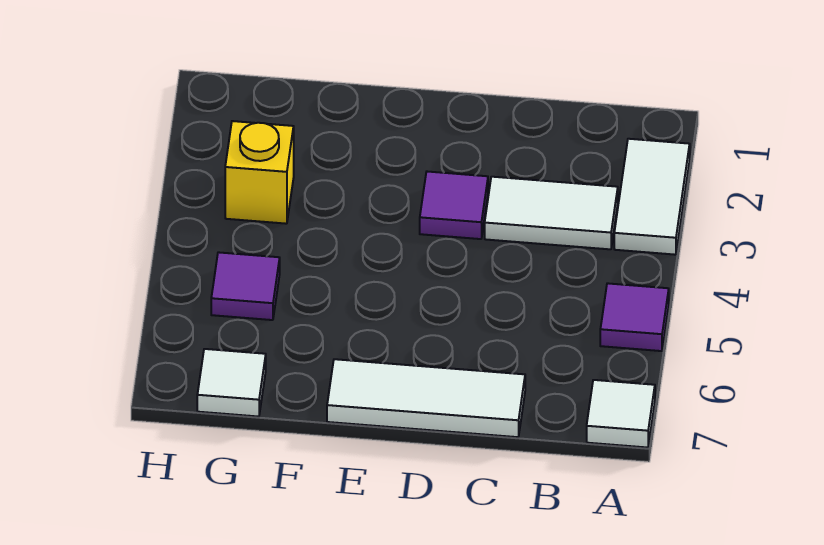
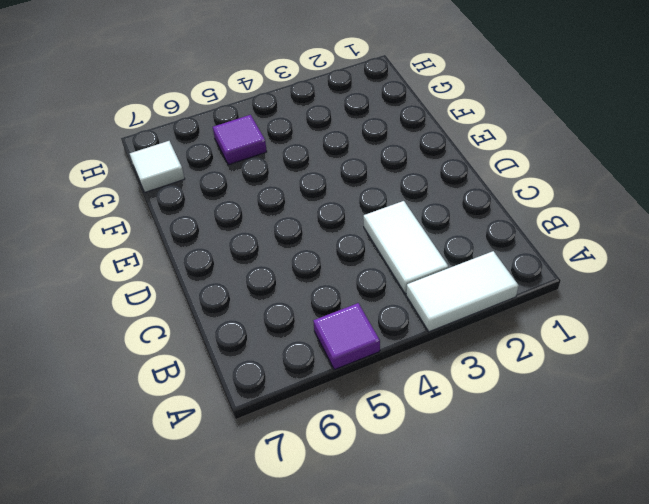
none -> white tile A7 level 1
none -> white tile C7:E7 level 1

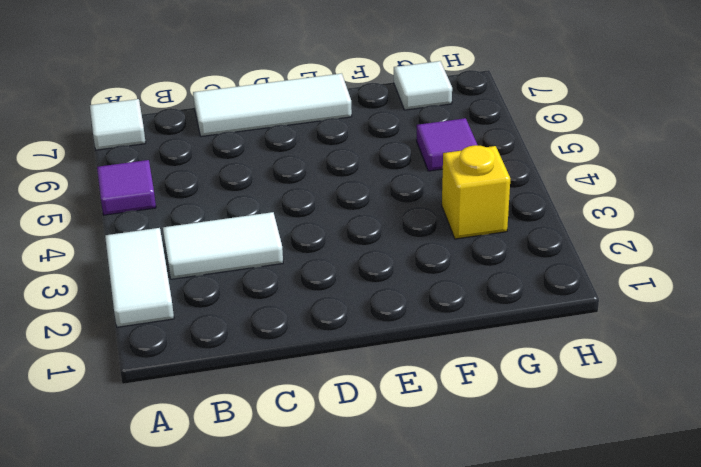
none -> purple tile D3 level 1

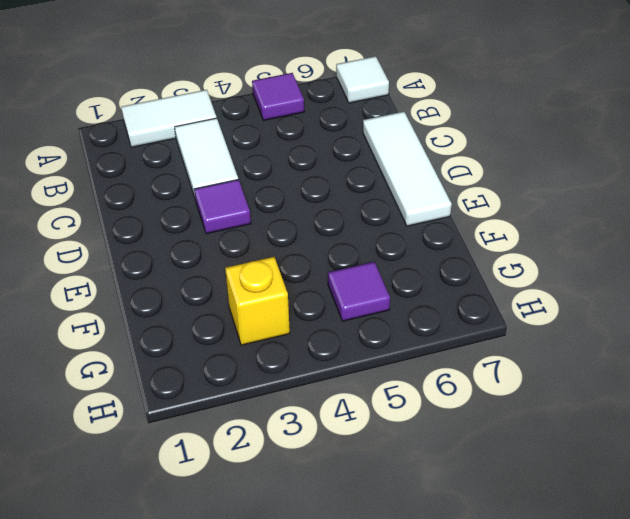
none -> white tile G7 level 1

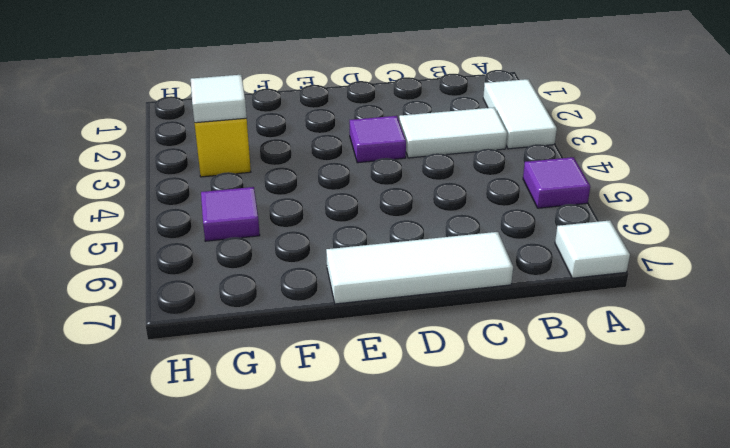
white tile G3 level 2 -> white tile G7 level 1

